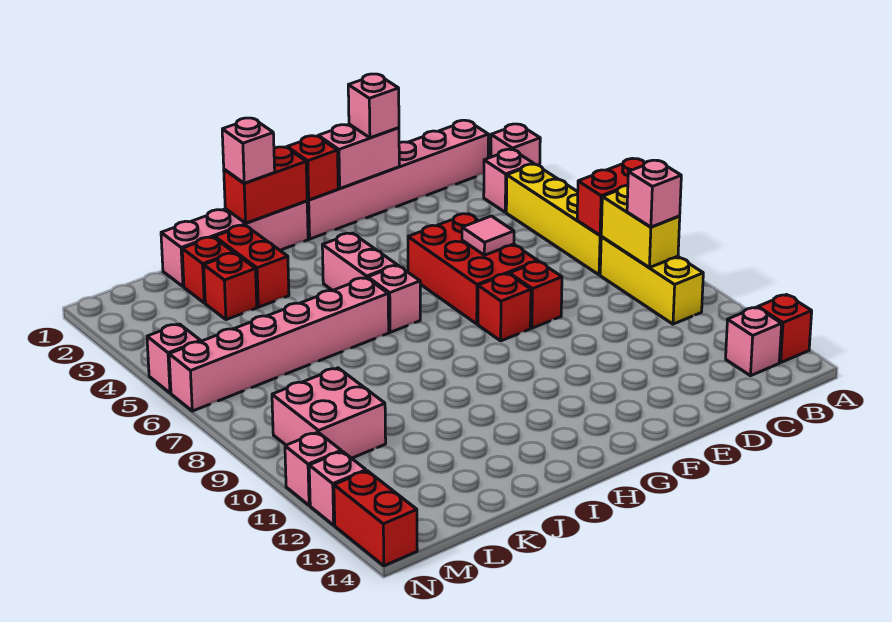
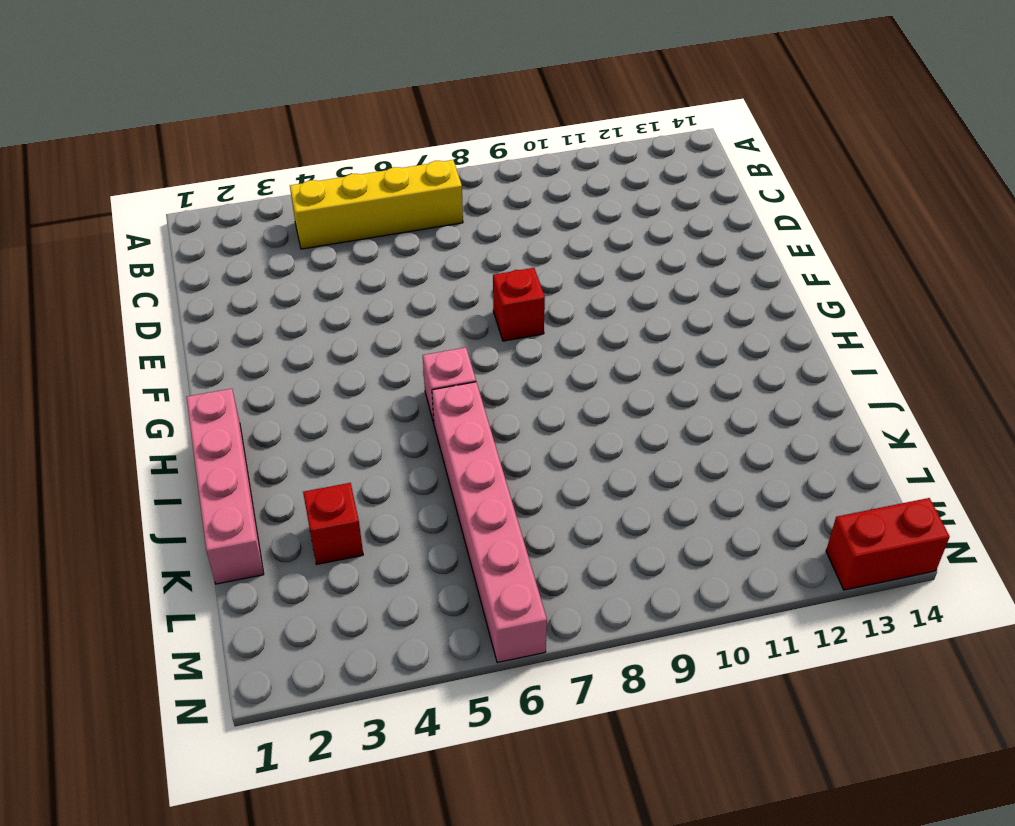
none -> pink brick A2 level 1
none -> red brick A13 level 1
none -> pink brick B1:G1 level 1
none -> pink brick B3 level 1

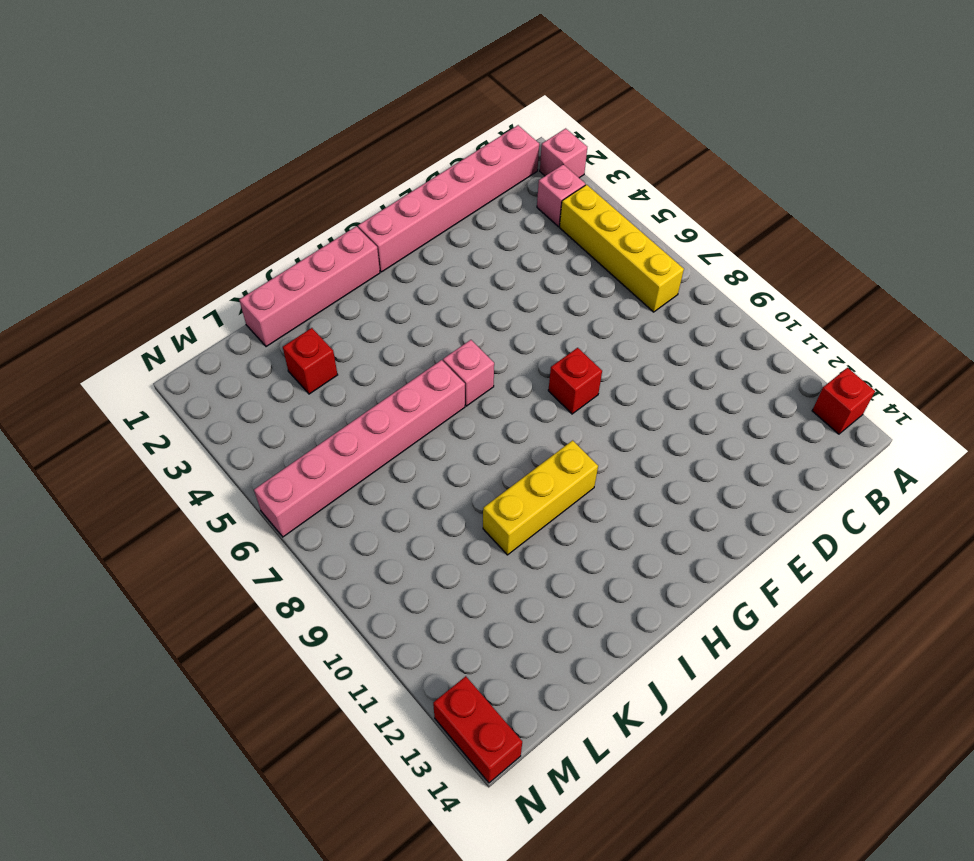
yellow brick H10:J10 level 1 -> yellow brick B8:B10 level 1
none -> pink brick B13 level 1
none -> red brick E5:F7 level 1
none -> red brick E8 level 1
none -> pink brick H4:H5 level 1

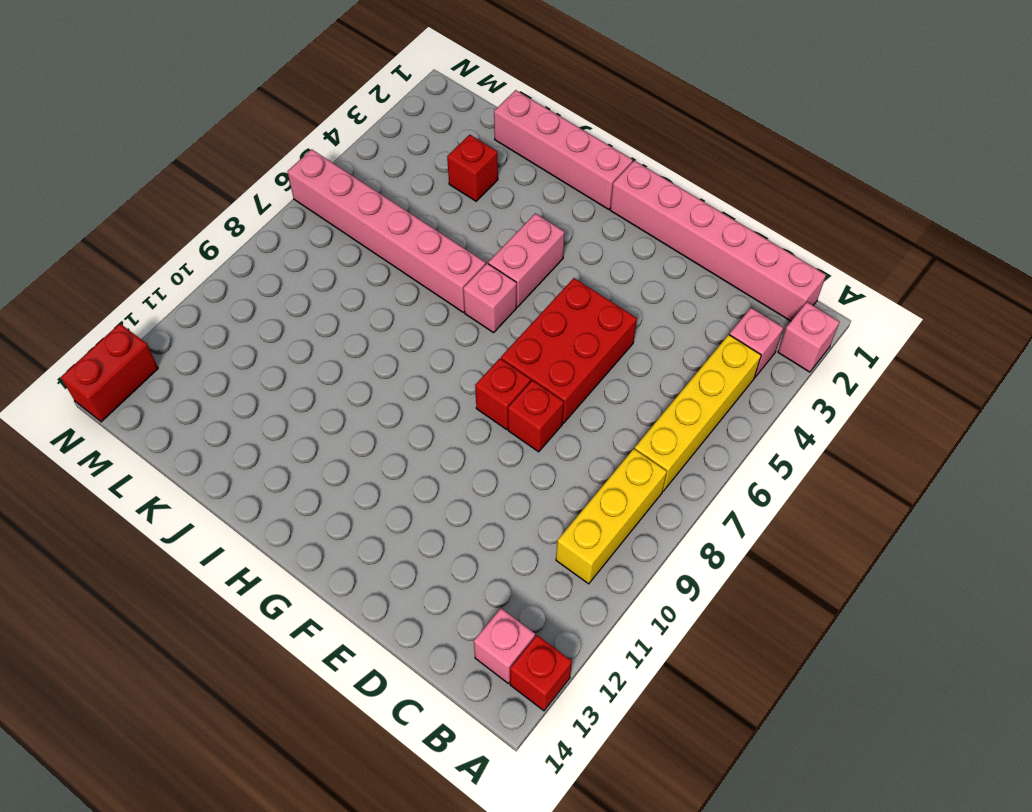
none -> red brick J2:J3 level 1
none -> red brick K2 level 1
none -> pink brick L9:M10 level 1
none -> pink brick N5 level 1

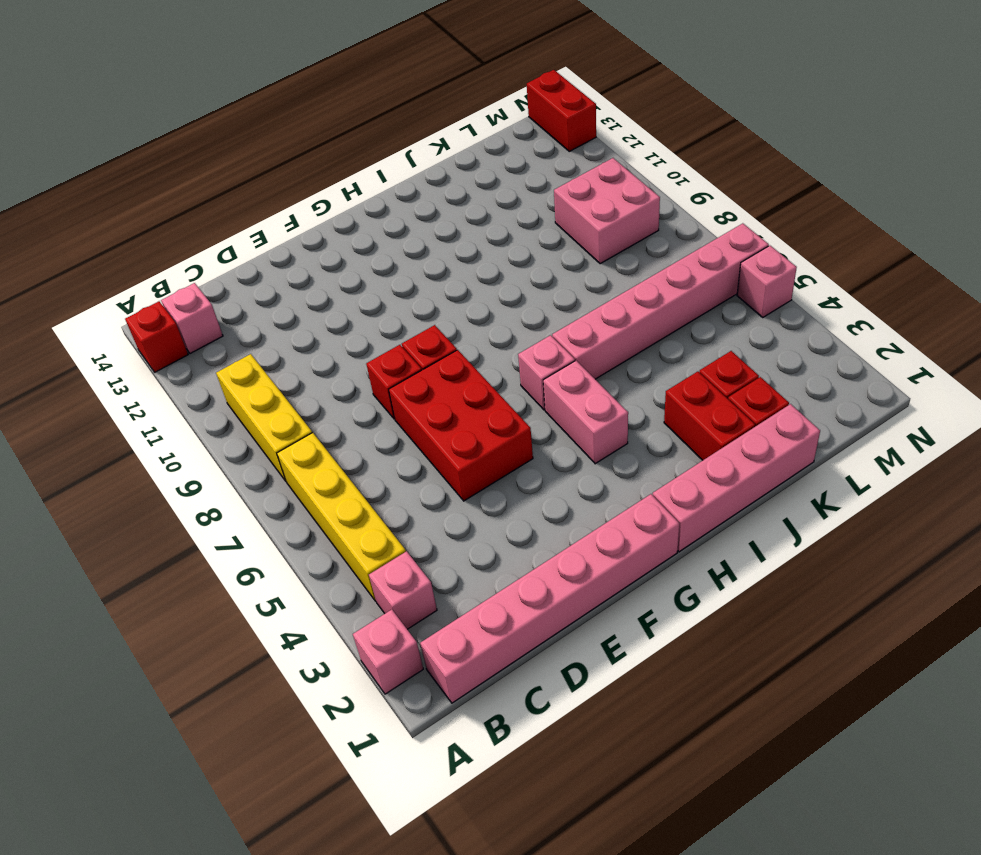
none -> pink brick N11 level 1
none -> pink brick N12 level 1
none -> red brick A7:B7 level 2
none -> yellow brick B8:B9 level 2

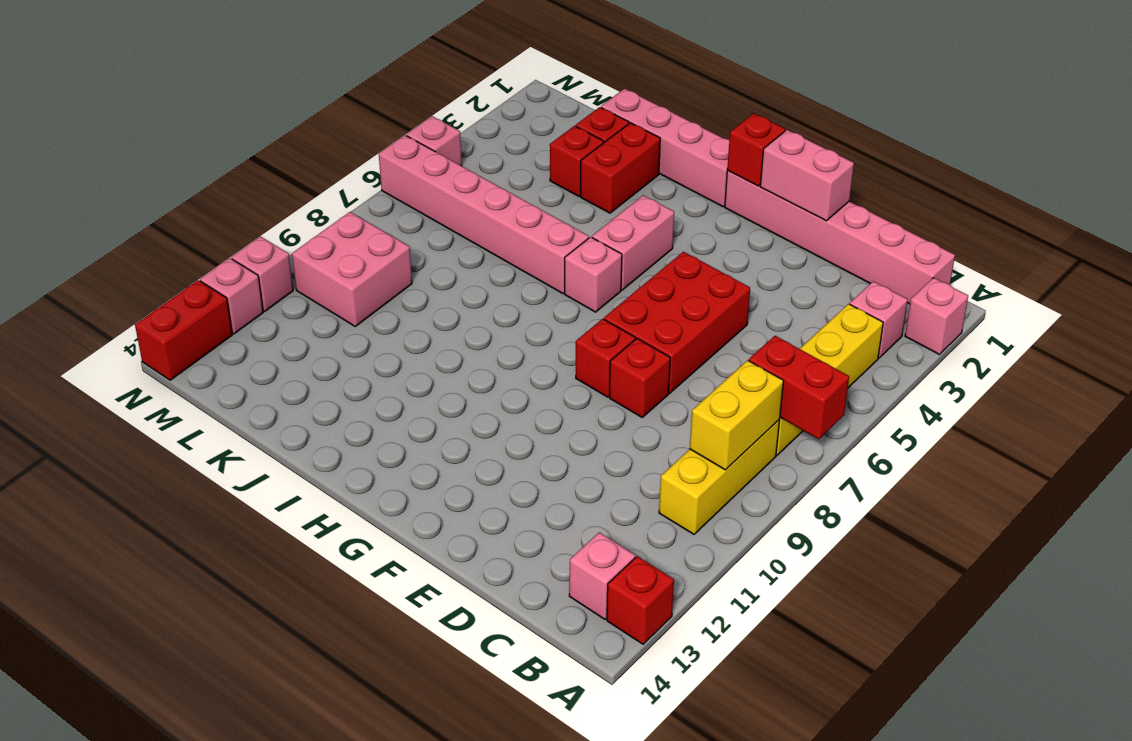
none -> pink tile E6 level 2
none -> red brick H1:I1 level 2
none -> pink brick B9 level 3
none -> pink brick E1 level 3

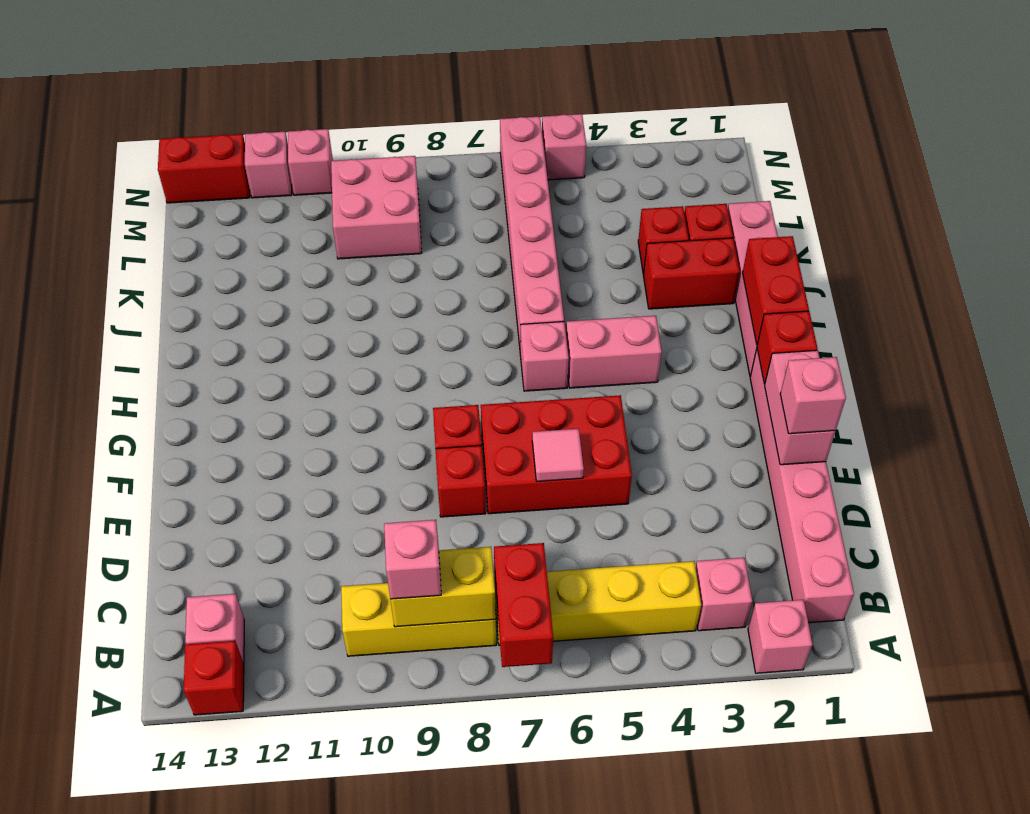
none -> pink brick I1 level 3

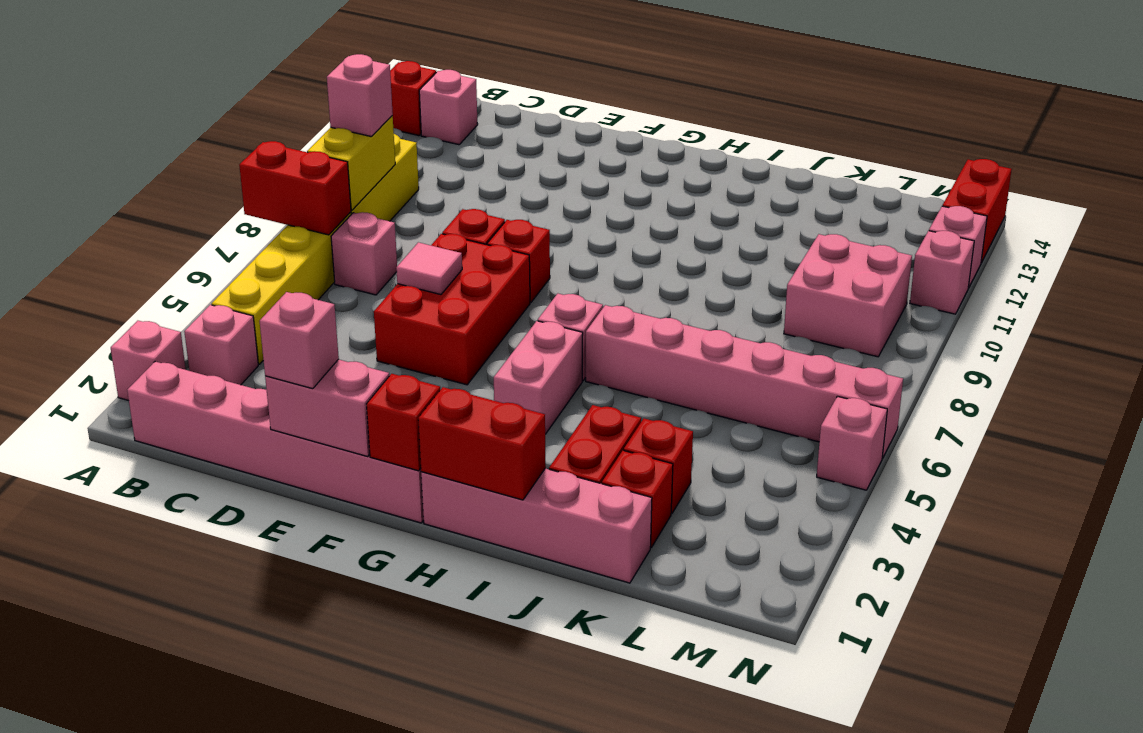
pink brick C7 level 1 -> pink brick I1 level 3

